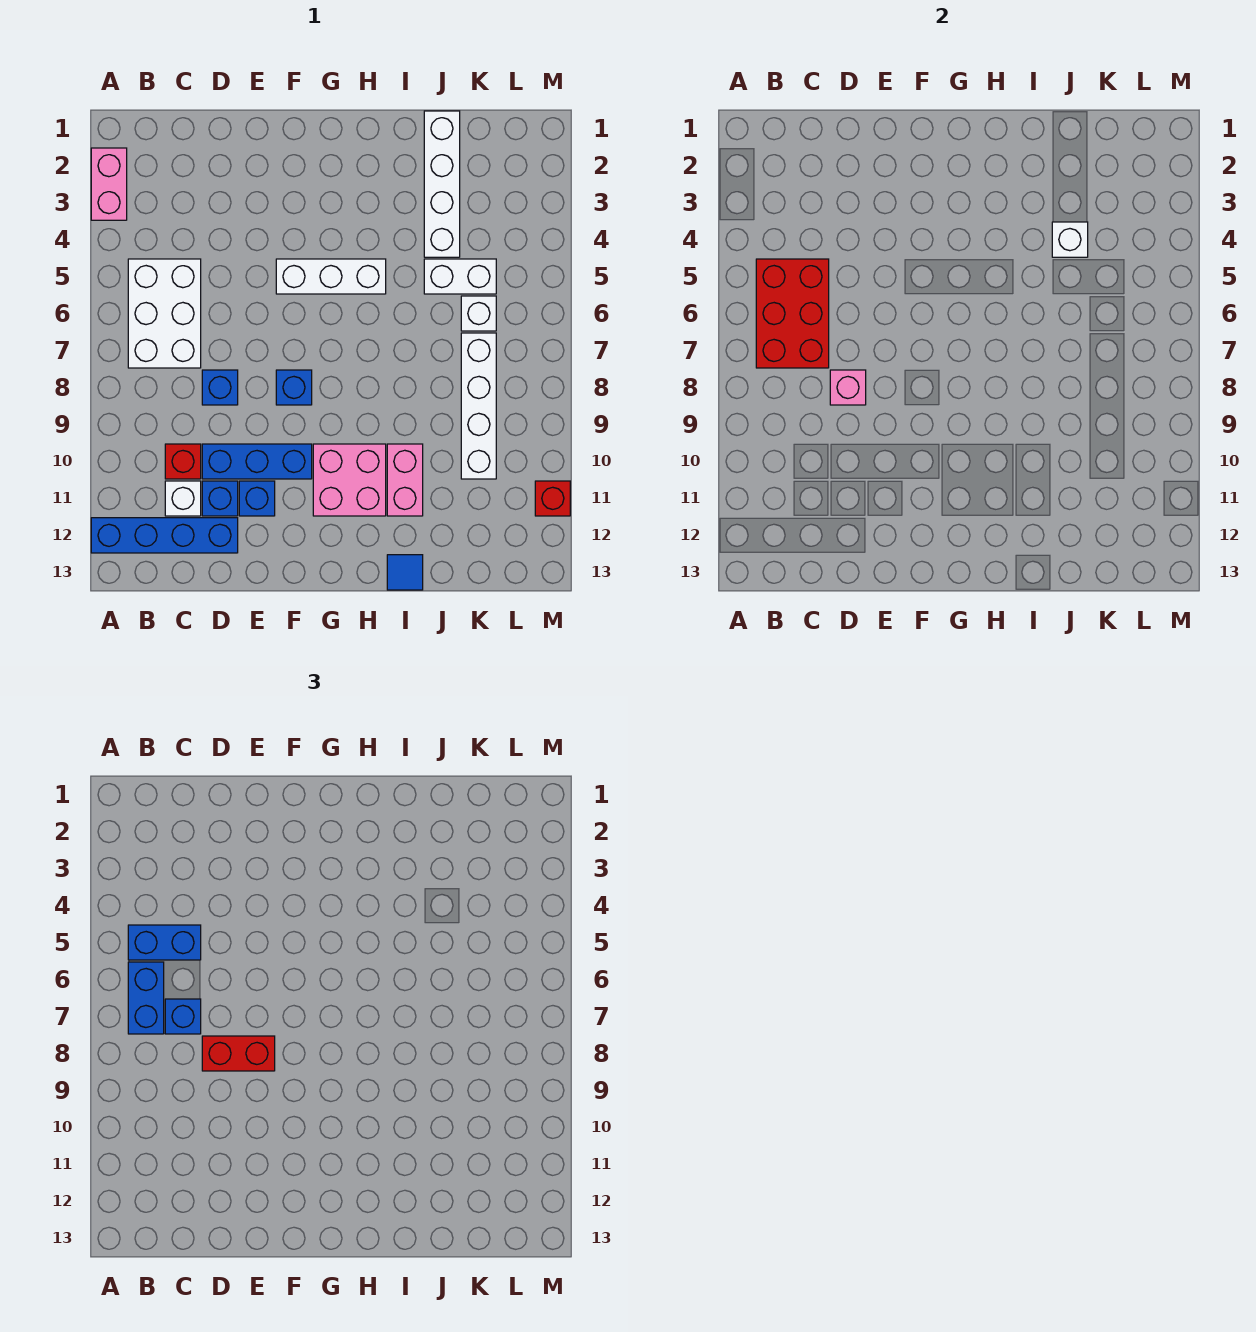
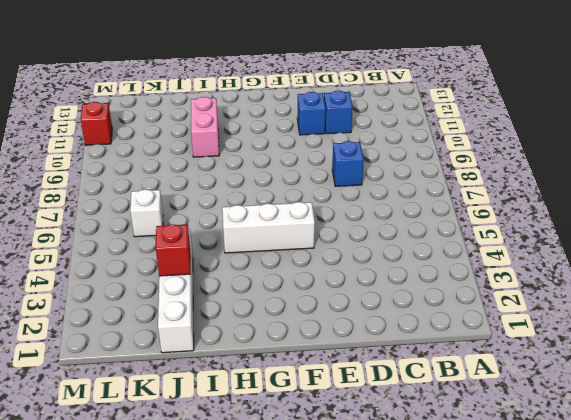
red brick J3 level 2 -> red brick C10 level 1
none -> pink brick A2:A3 level 1
none -> blue brick A12:D12 level 1
none -> white brick B5:C7 level 1

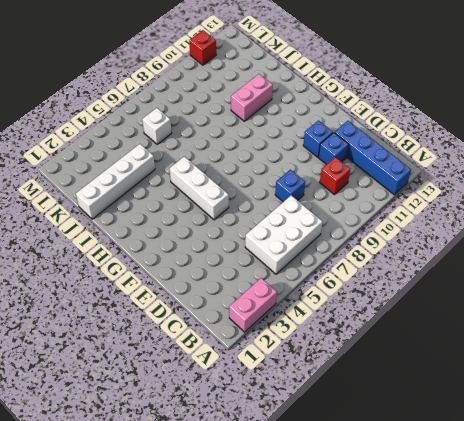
none -> white brick C11 level 1
none -> blue brick D10:F10 level 1
none -> blue brick F8 level 1

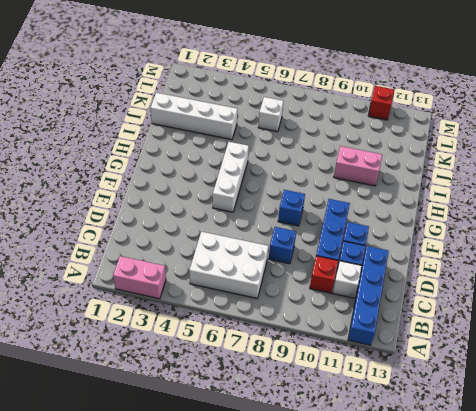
none -> pink brick G10:H11 level 1
none -> blue tile I13 level 1
none -> white brick J5:K5 level 1

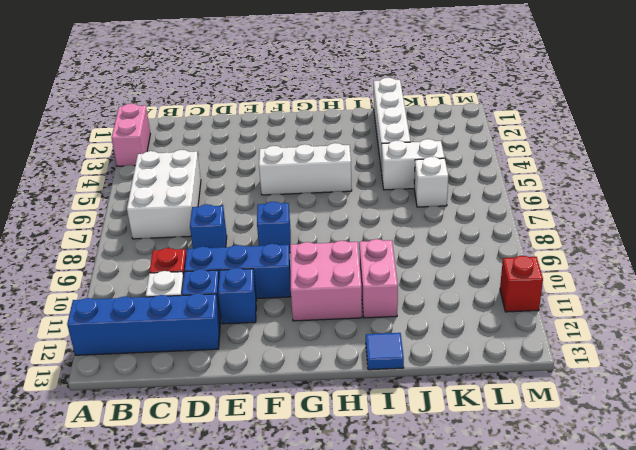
none -> white brick K7:K10 level 1
none -> red brick B5:C7 level 2
none -> pink brick D8 level 2

